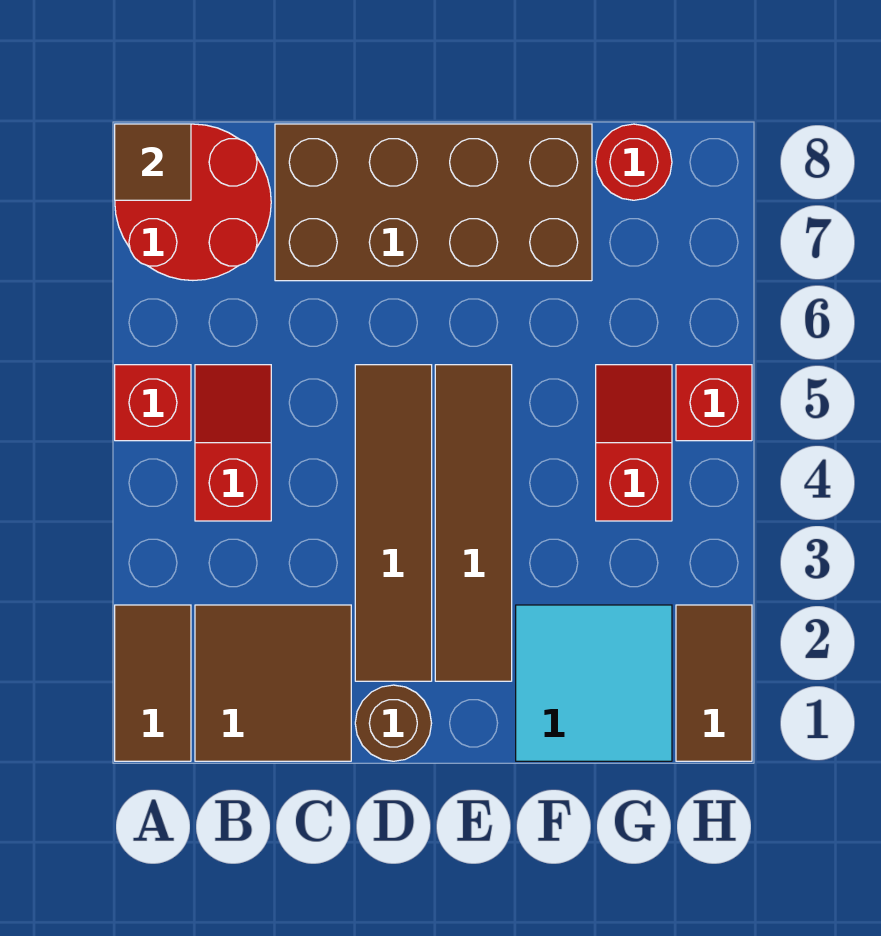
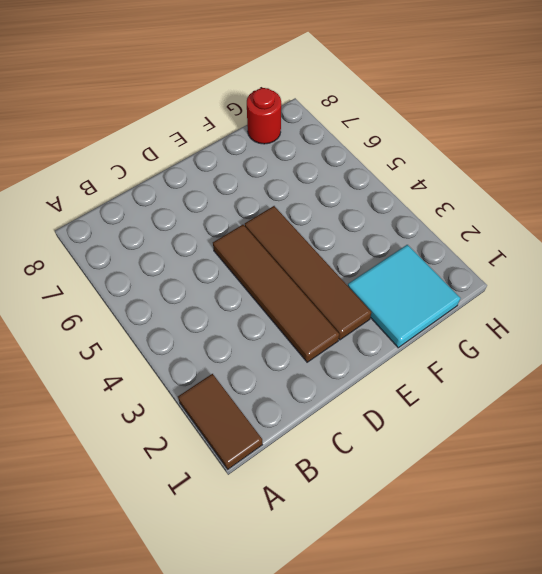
none -> red brick A5 level 1
none -> red round brick A7:B8 level 1
none -> brown tile B1:C2 level 1

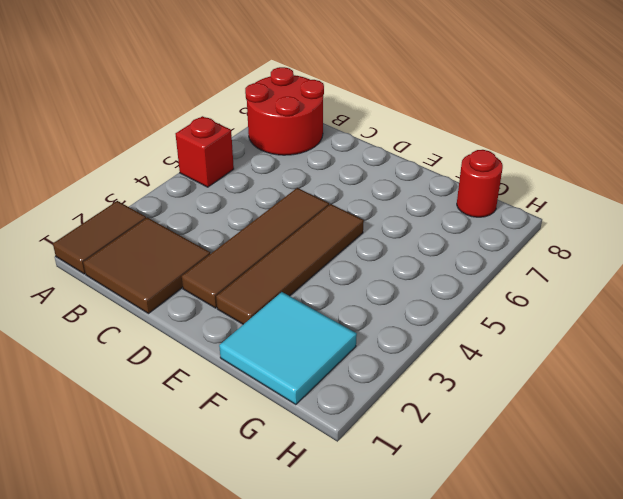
none -> red slope B4:B5 level 1 top 4
none -> brown brick C7:F8 level 1
none -> brown round brick D1 level 1

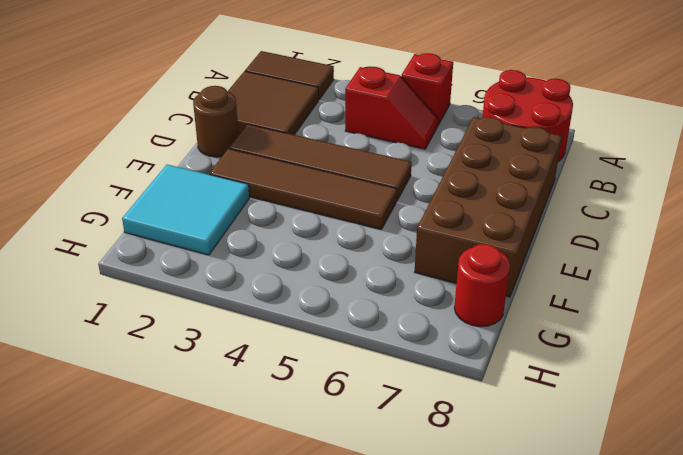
none -> red slope G4:G5 level 1 top 4
none -> brown tile H1:H2 level 1
none -> red brick H5 level 1

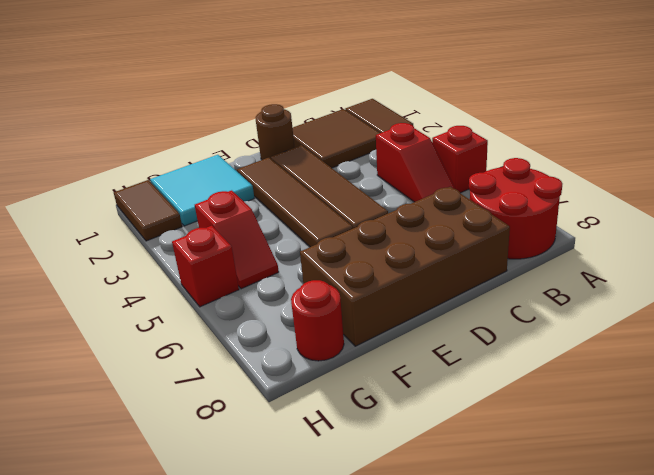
none -> brown tile A8 level 2

